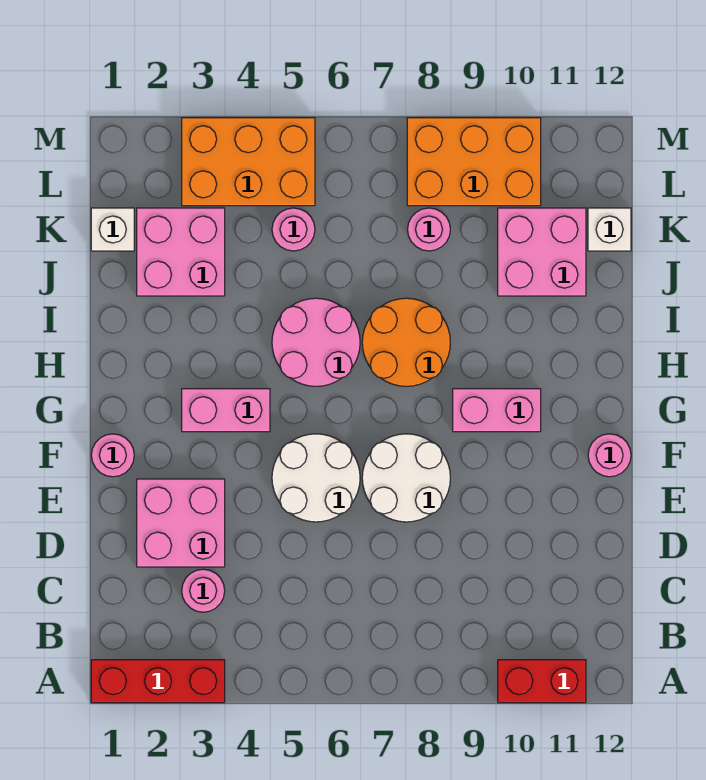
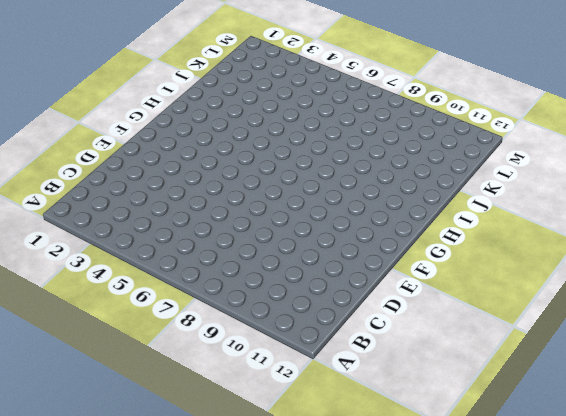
none -> red brick A1:A3 level 1
none -> red brick A10:A11 level 1
none -> pink round brick C3 level 1

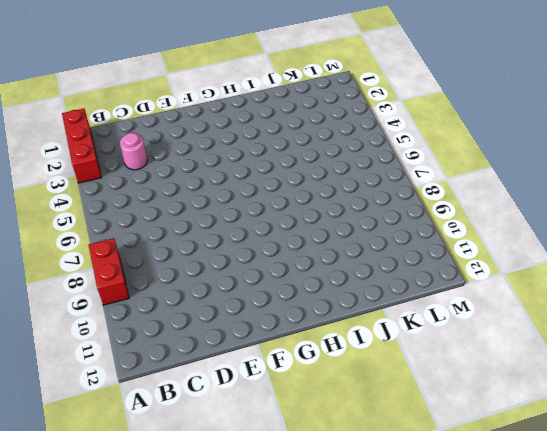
red brick A8:A9 level 1 -> red brick A10:A11 level 1
none -> pink brick D2:E3 level 1
none -> white round brick E5:F6 level 1
none -> white round brick E7:F8 level 1

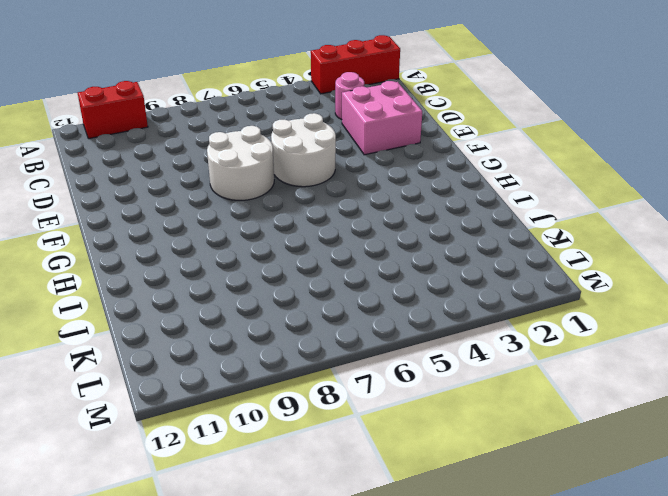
none -> pink round brick F1 level 1
none -> pink round brick F12 level 1
none -> pink brick G3:G4 level 1

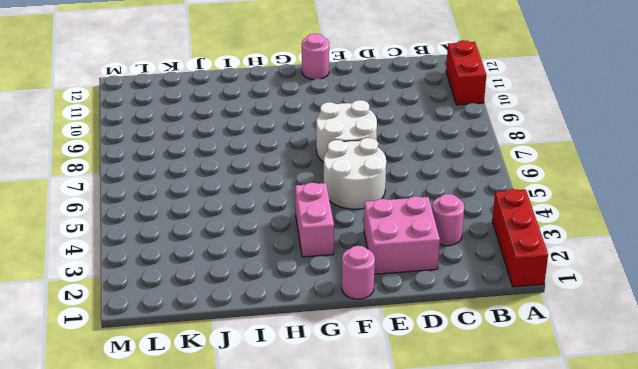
none -> pink brick G9:G10 level 1
none -> pink round brick H5:I6 level 1
none -> orange round brick H7:I8 level 1

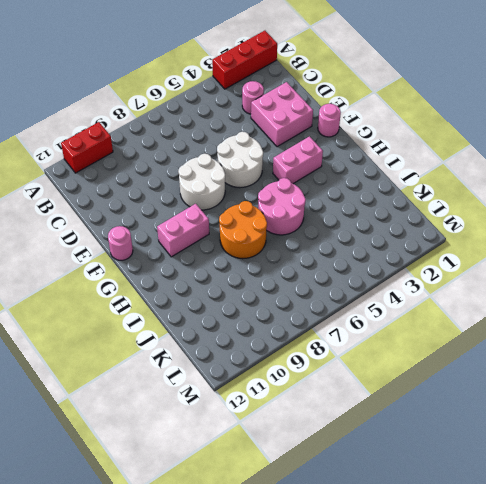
none -> pink brick J2:K3 level 1
none -> pink brick J10:K11 level 1
none -> white brick K1 level 1

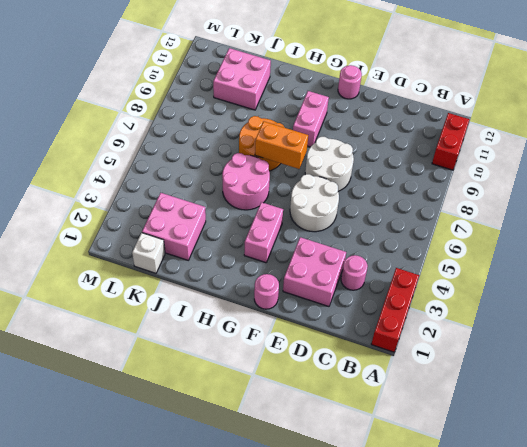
orange brick G7:H7 level 2 -> none
none -> pink round brick K5 level 1
none -> pink round brick K8 level 1
none -> white brick K12 level 1

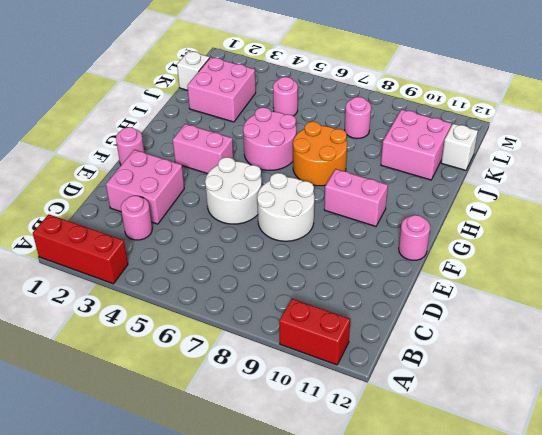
none -> orange brick L3:M5 level 1
none -> orange brick L8:M10 level 1

